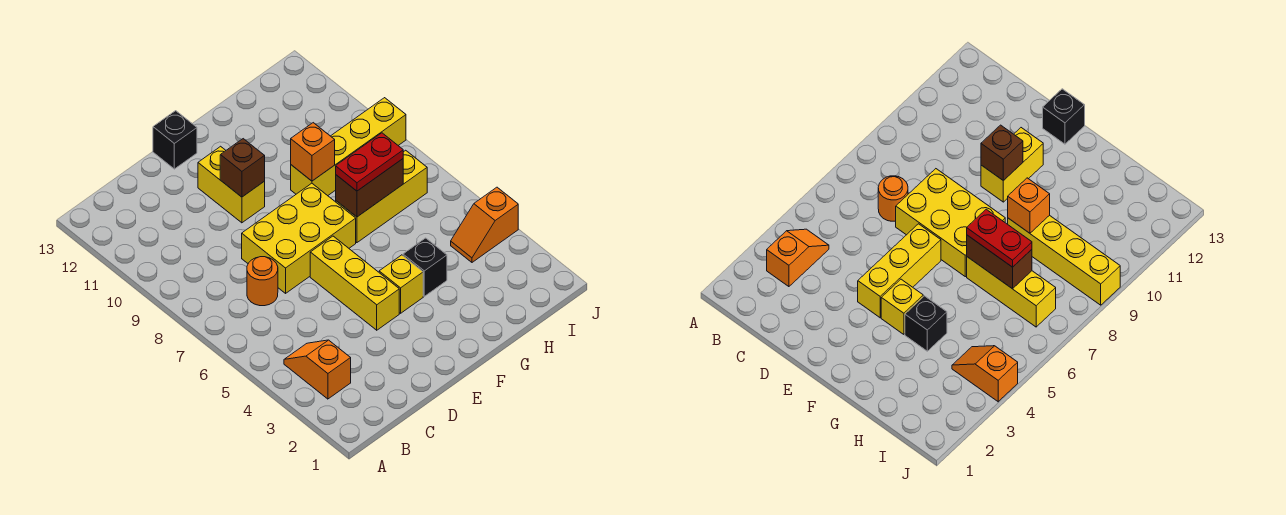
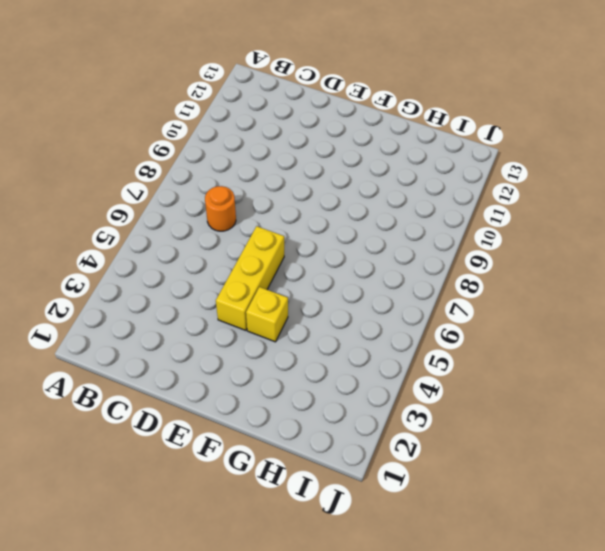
none -> orange slope B3:B4 level 1 top 3
none -> yellow brick D7:F8 level 1
none -> yellow brick E10:E11 level 1

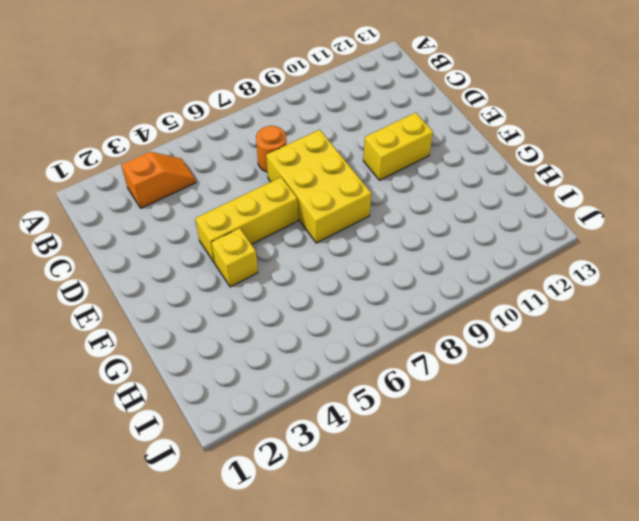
none -> black brick E13 level 1
none -> black brick G4 level 1
none -> yellow brick G7:I7 level 1

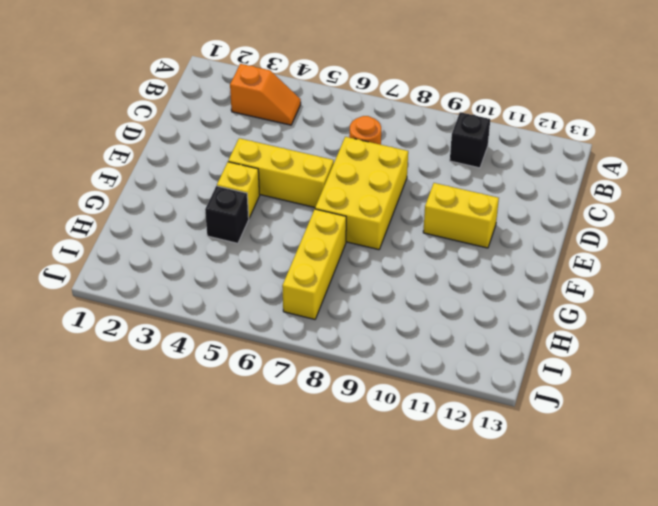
black brick B10 level 1 -> black brick E13 level 1
none -> yellow brick G9:J9 level 1
none -> orange slope I4:J4 level 1 top J
none -> brown brick E10 level 2

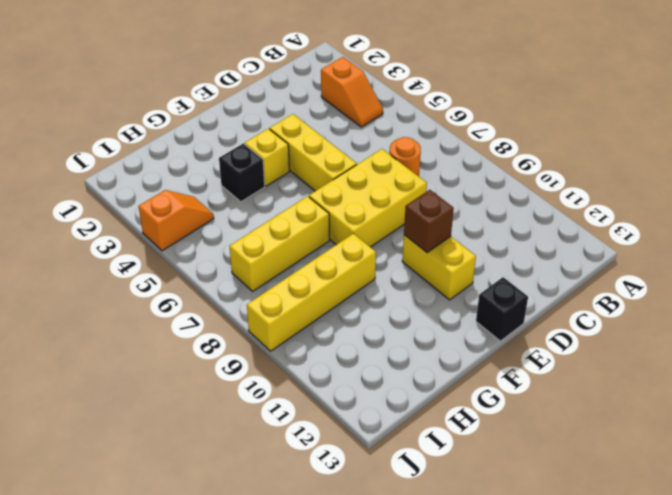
none -> brown brick G7:H7 level 2
none -> orange brick G9 level 2
none -> red plate G7:H7 level 3

